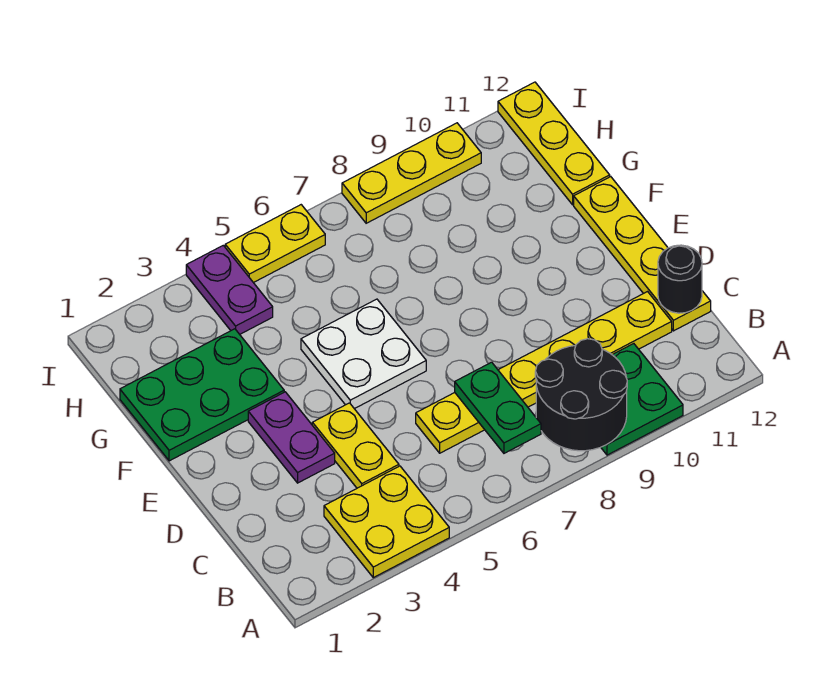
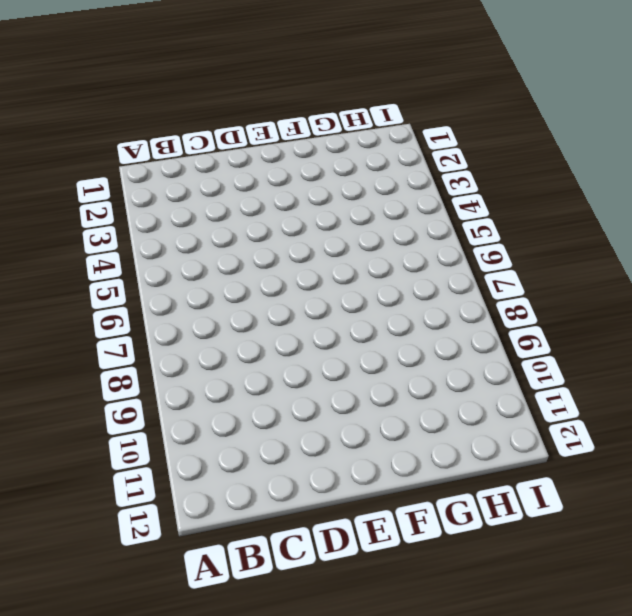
none -> yellow plate A3:B4 level 1
none -> green plate A9:B10 level 1
none -> yellow plate C4:D4 level 1

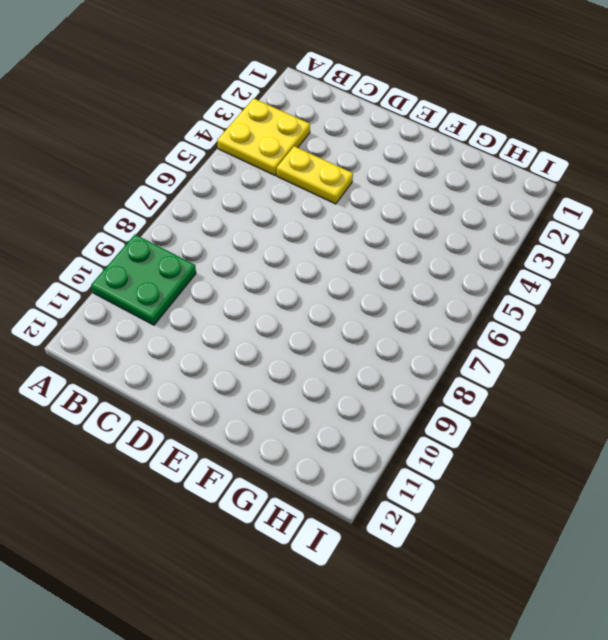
none -> yellow plate C6:C11 level 1
none -> yellow plate C12:F12 level 1
none -> purple plate D3:E3 level 1

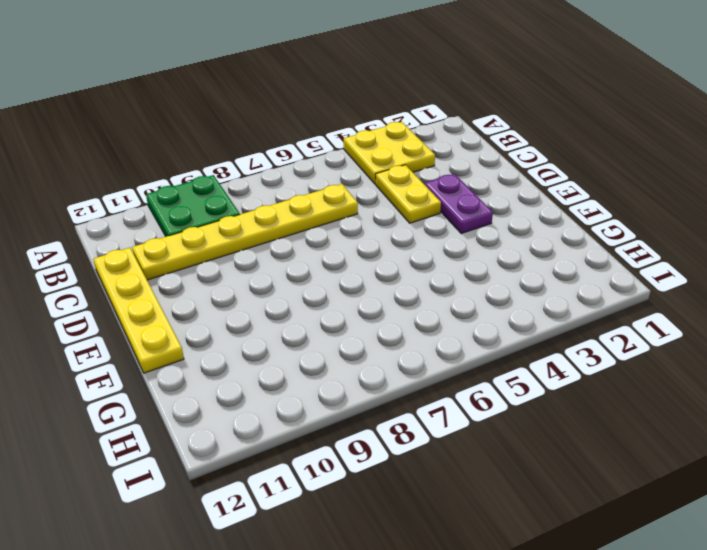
none -> white plate E5:F6 level 1
none -> green plate F1:G3 level 1
none -> yellow plate G12:I12 level 1

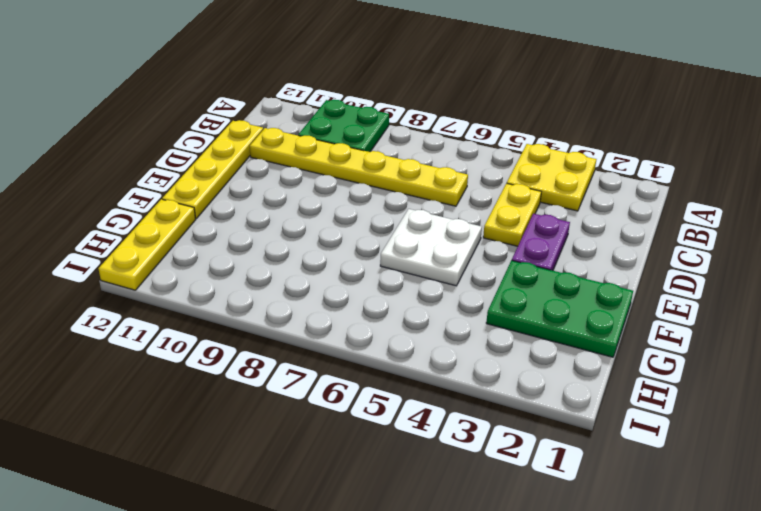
none -> purple plate H4:I4 level 1
none -> yellow plate I5:I6 level 1
none -> yellow plate I8:I10 level 1

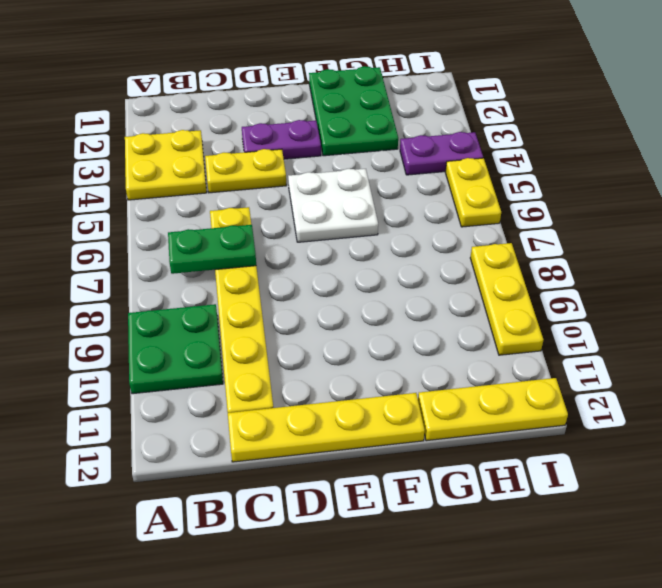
none -> black round brick A8:B9 level 2
none -> black round brick C12 level 2

